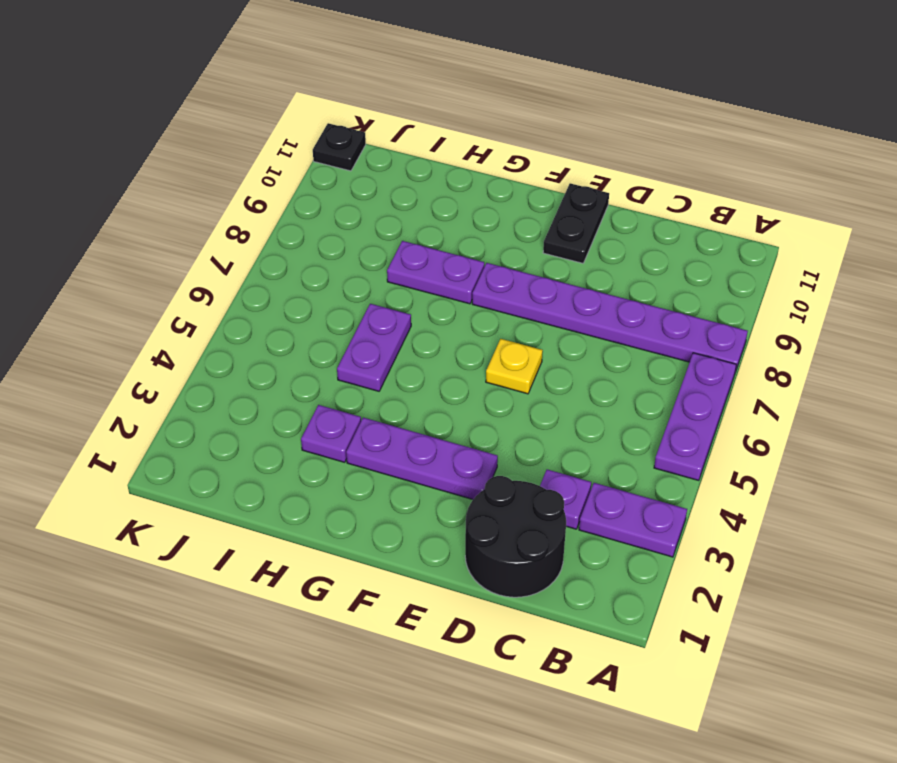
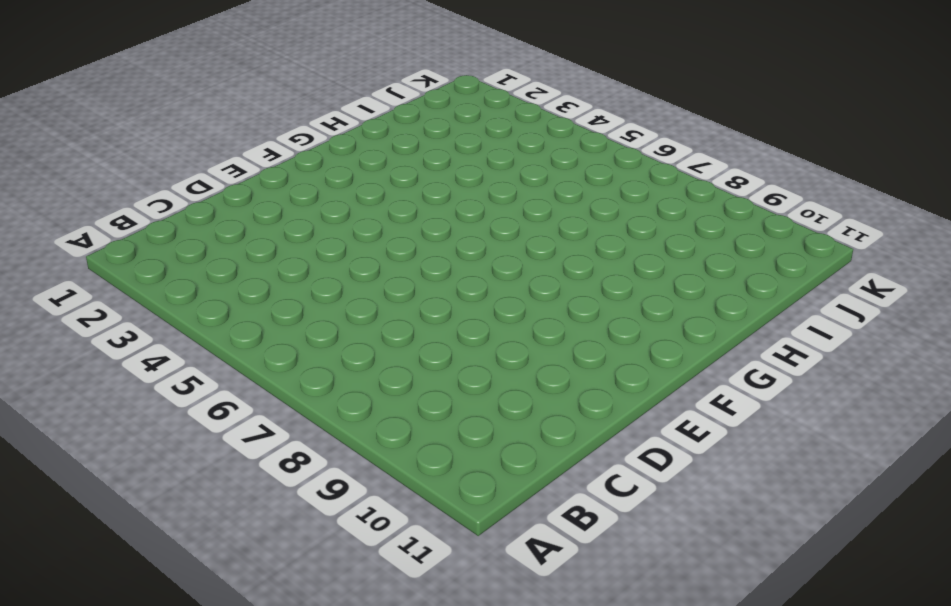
none -> purple plate A3:B3 level 1
none -> purple plate A5:A7 level 1
none -> purple plate A8:F8 level 1

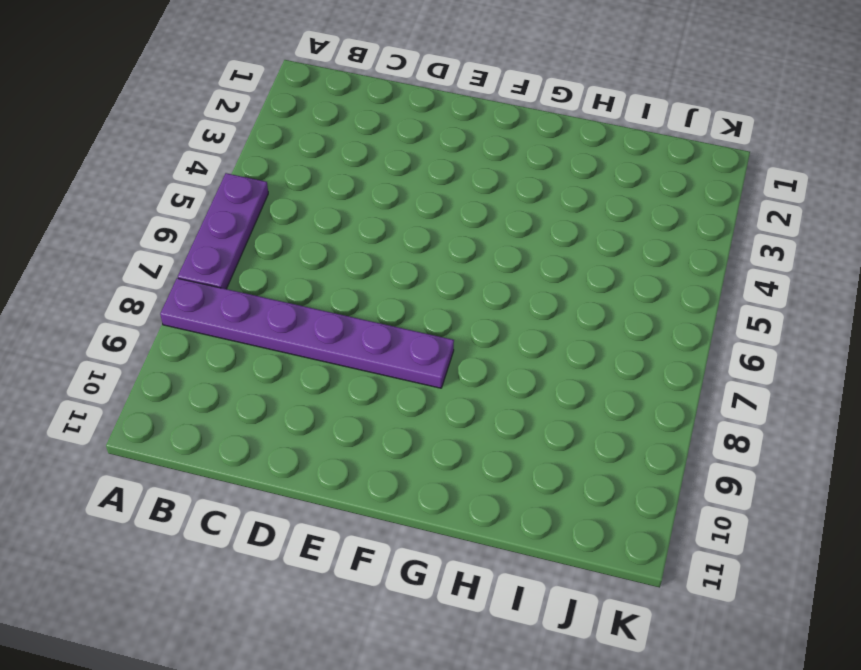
none -> purple plate A3:B3 level 1
none -> black round brick C1:D2 level 1
none -> purple plate C3 level 1

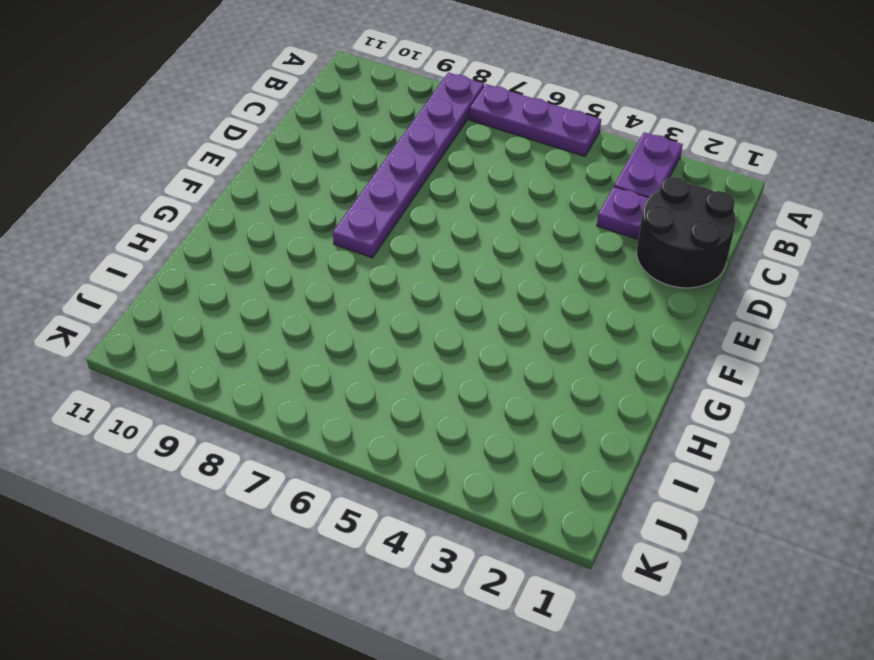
none -> purple plate E3:G3 level 1
none -> yellow plate E6 level 1
none -> black plate E10:E11 level 1

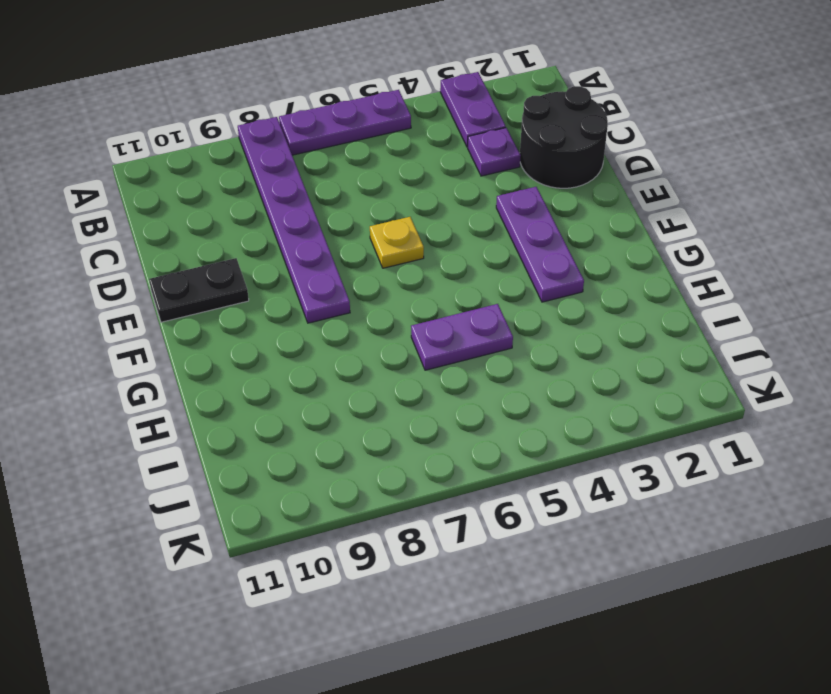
none -> purple plate G8:H8 level 1
none -> purple plate H3 level 1
none -> black plate K11 level 1

